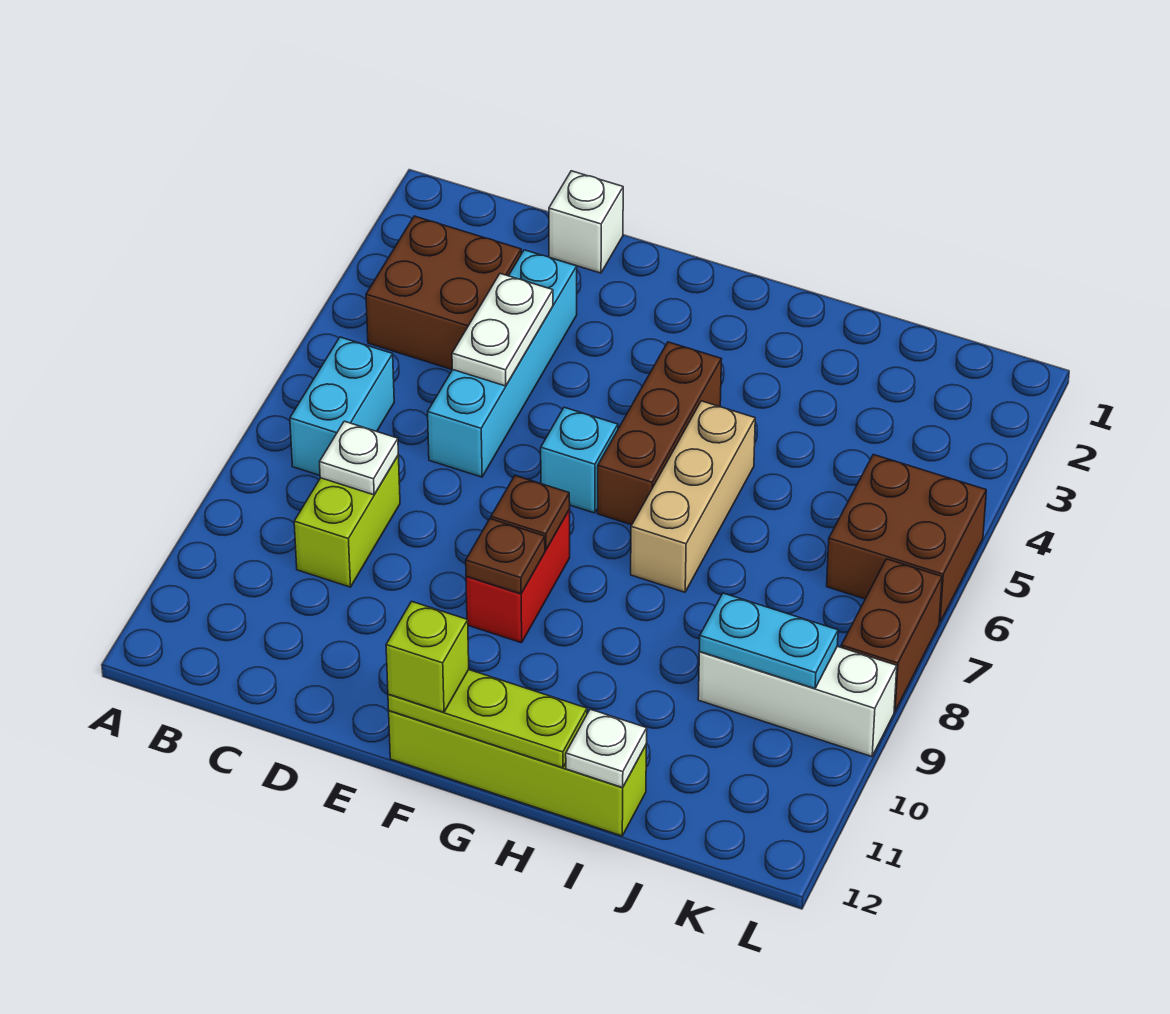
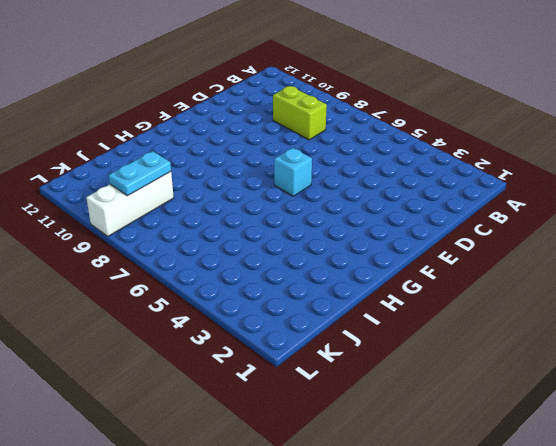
none -> brown brick B3:C4 level 1
none -> cyan brick B6:B7 level 1
none -> white brick D1 level 1

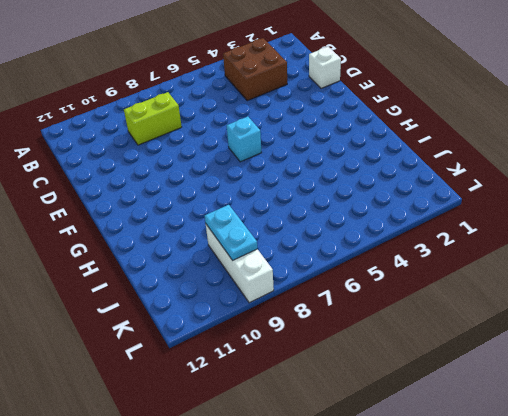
none -> cyan brick B6:B7 level 1
none -> cyan brick D3:D6 level 1
none -> red brick F8:F9 level 1

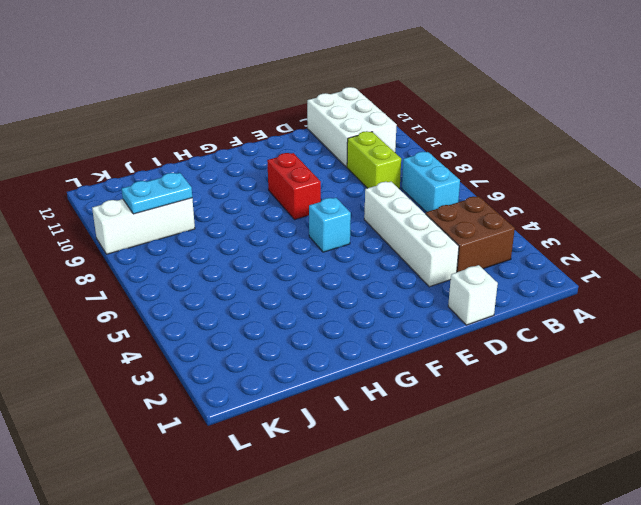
white brick B10:C12 level 1 -> none
white brick D3:D6 level 1 -> cyan brick D3:D6 level 1
none -> lime brick F12:I12 level 1
none -> brown brick G4:G6 level 1
none -> tan brick H5:H7 level 1

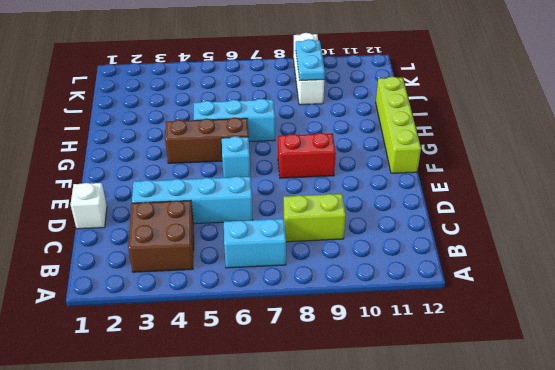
cyan brick H5:H7 level 1 -> tan brick H5:H7 level 1
none -> brown brick K5:L6 level 1
none -> brown brick L7:L8 level 1
none -> white plate C8 level 2

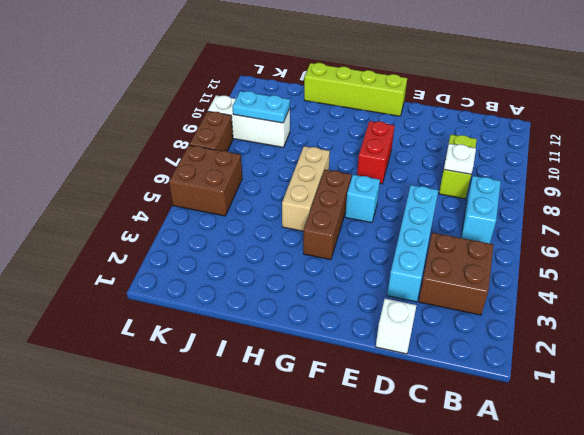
none -> white plate D4:D5 level 2
none -> brown plate F8 level 2
none -> brown plate F9 level 2

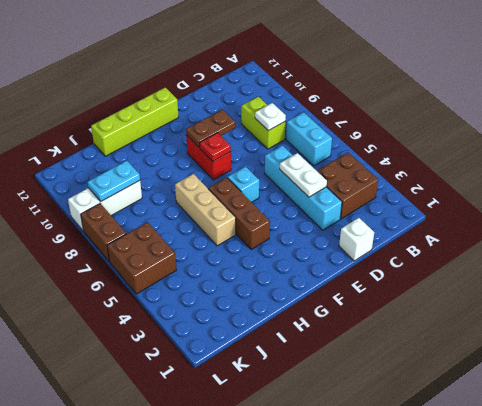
brown plate E9:F9 level 2 -> brown plate F9 level 2
red plate F8 level 2 -> brown plate F8 level 2
none -> lime plate F12:H12 level 2
none -> white plate I12 level 2
none -> lime brick F12 level 3

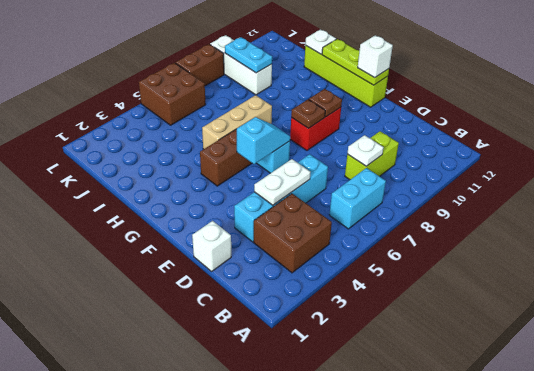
cyan slope F5:F6 level 2 top 5 -> none
white brick F12 level 3 -> lime brick F12 level 3

